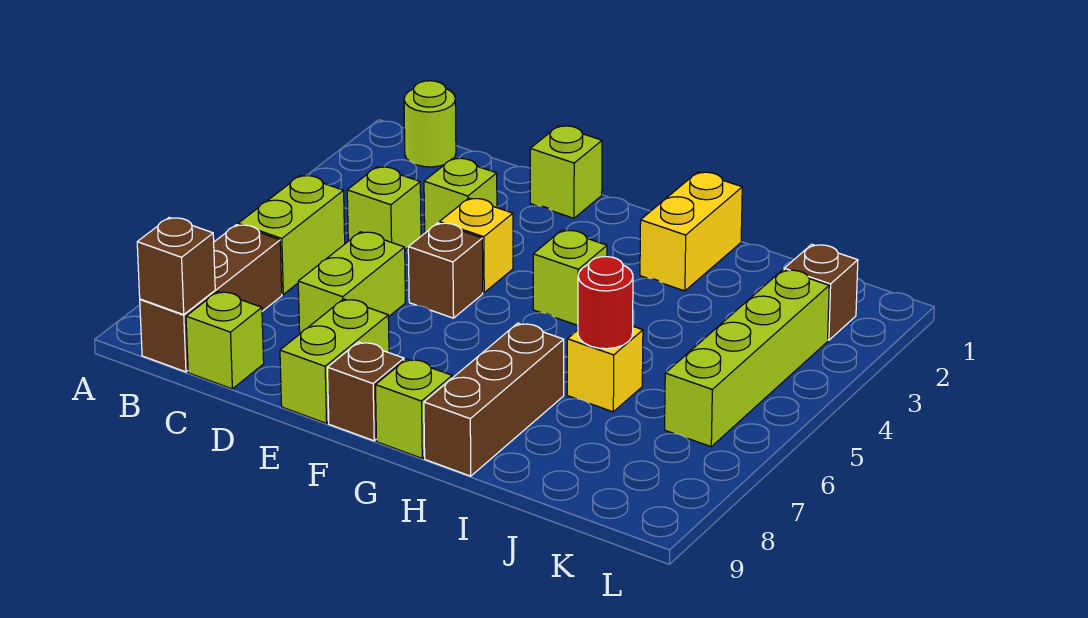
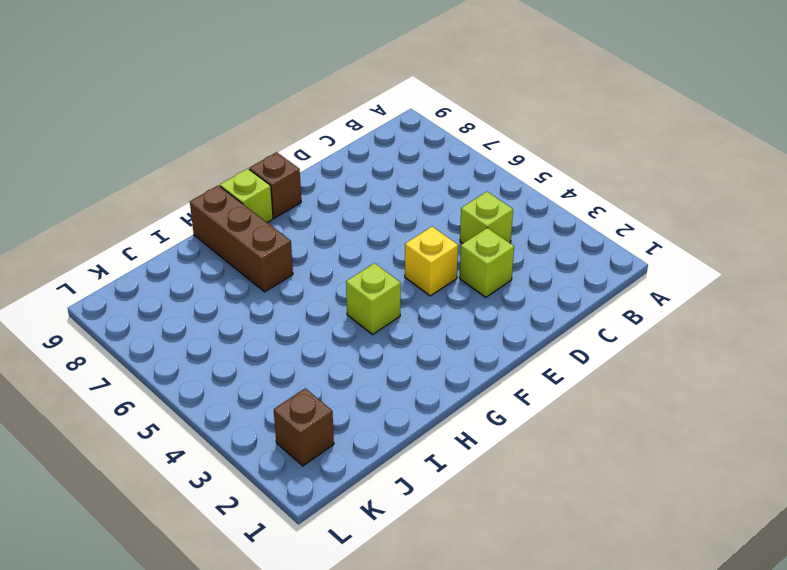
none -> lime round brick B1 level 1
none -> lime brick B5:B6 level 1
none -> brown brick B7:B9 level 1

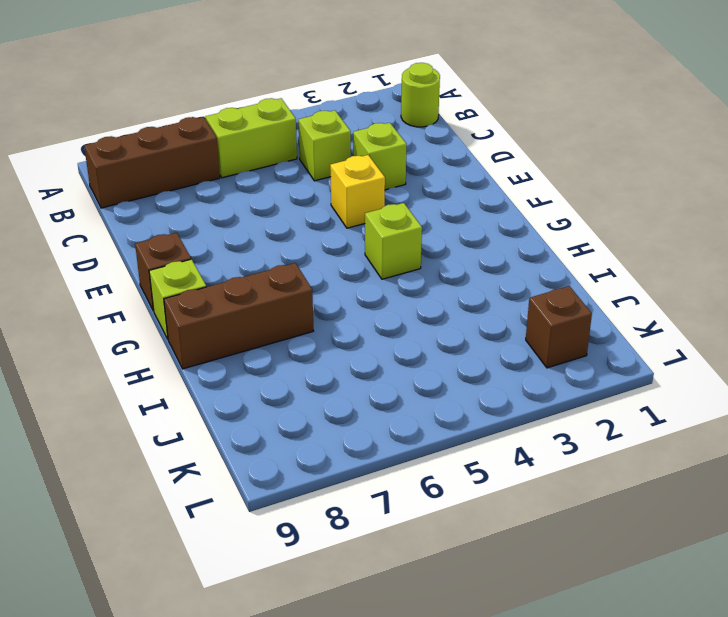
none -> lime brick C9 level 1
none -> lime brick D6:D7 level 1
none -> lime brick E1 level 1

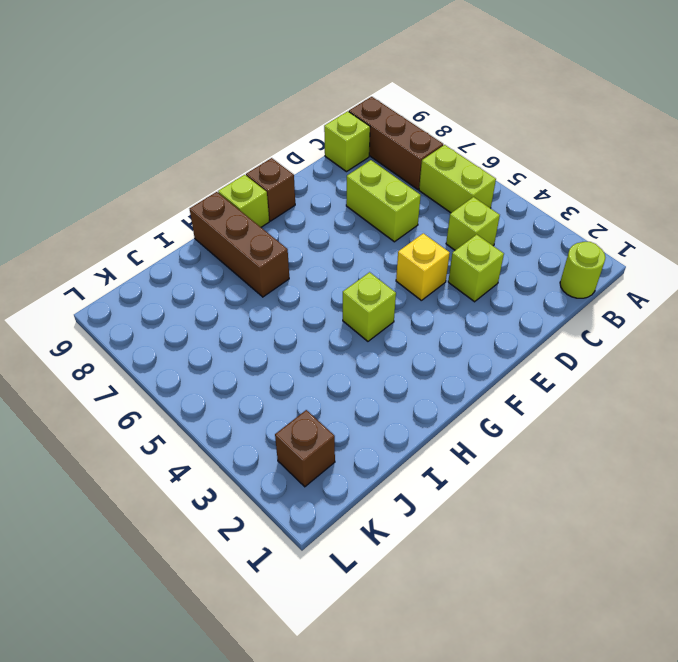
none -> lime brick E1 level 1
none -> brown brick E5 level 1
none -> lime brick E8:E9 level 1

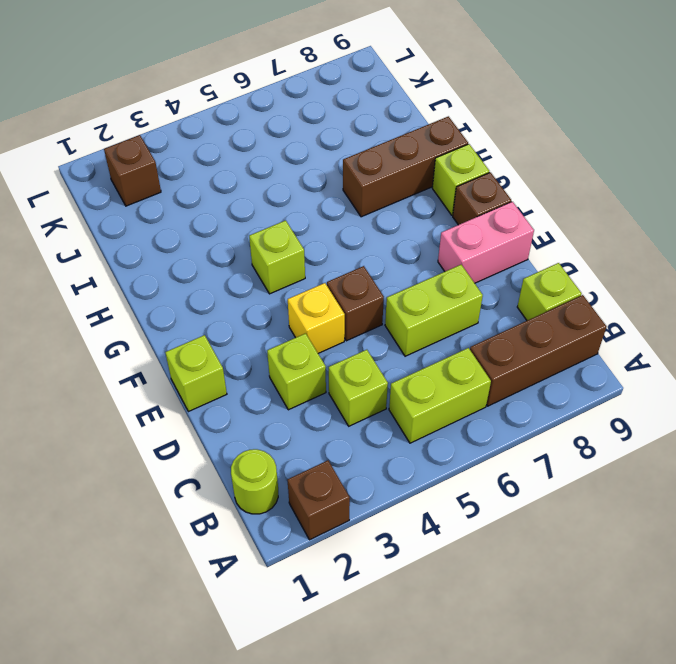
brown brick A2 level 1 -> brown brick B9 level 2
pink brick E8:E9 level 1 -> lime brick E8:E9 level 1
none -> yellow brick H1:H2 level 1
none -> yellow brick I6 level 1
none -> lime brick K3:K6 level 1

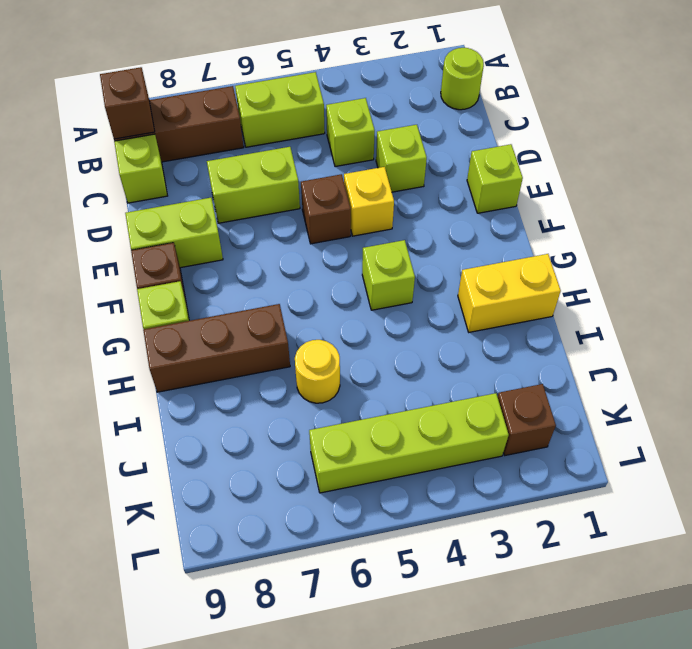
yellow round brick I6 level 1 -> yellow brick I6 level 1
none -> red round brick I6 level 2

